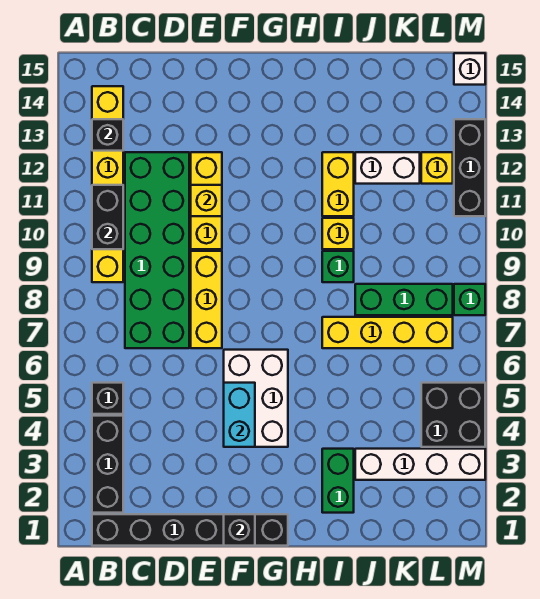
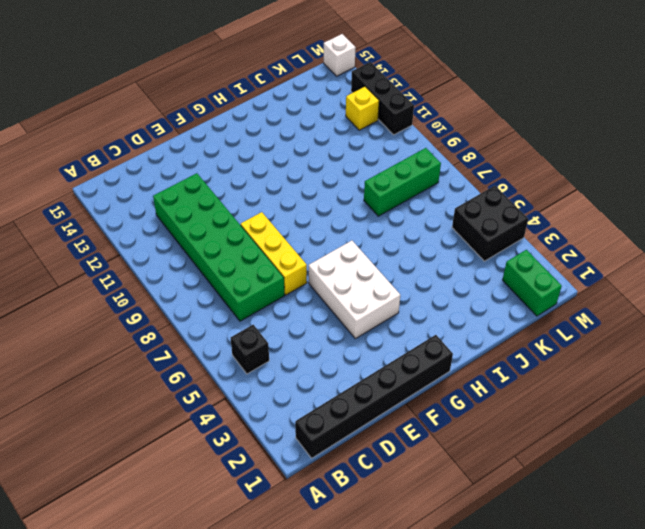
green brick L1:L2 level 1 -> green brick I2:I3 level 1
none -> black brick B2:B4 level 1
none -> yellow brick B9:B14 level 1
none -> yellow brick E10:E12 level 1

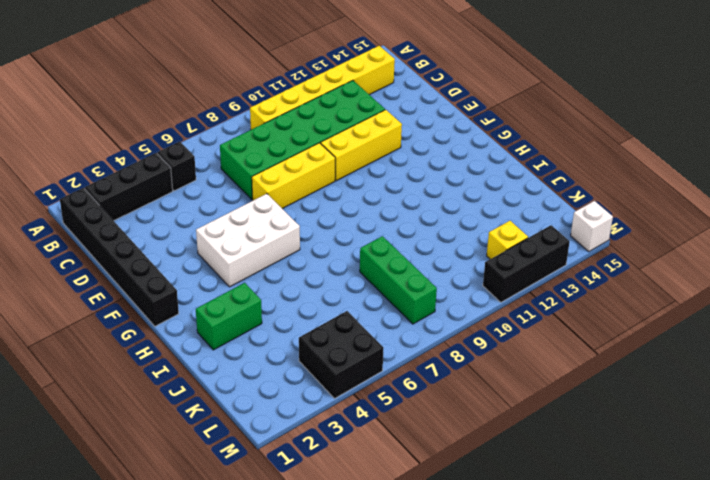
none -> yellow brick I7:L7 level 1
none -> green brick I9 level 1
none -> yellow brick I10 level 1

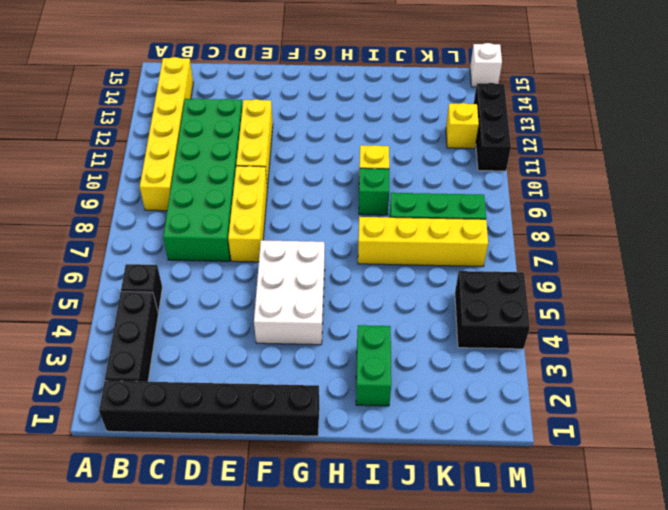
none -> yellow brick I11:I12 level 1
none -> white brick J3:M3 level 1
none -> white brick J12:K12 level 1

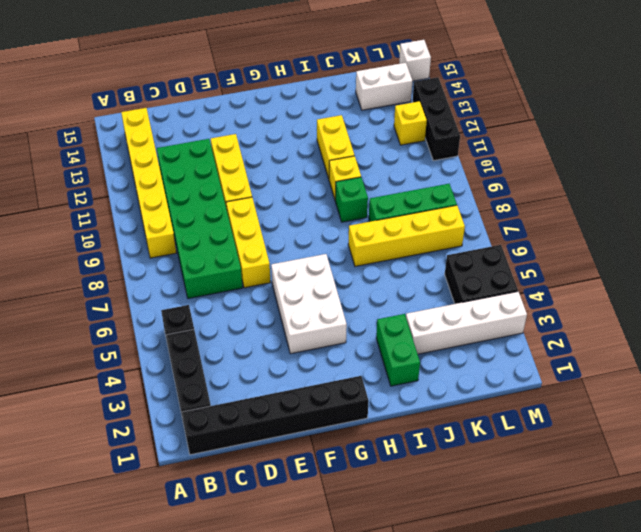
white brick K14:L14 level 1 -> white brick J12:K12 level 1
none -> green brick M8 level 1
none -> black brick B10:B11 level 2
none -> black brick B13 level 2

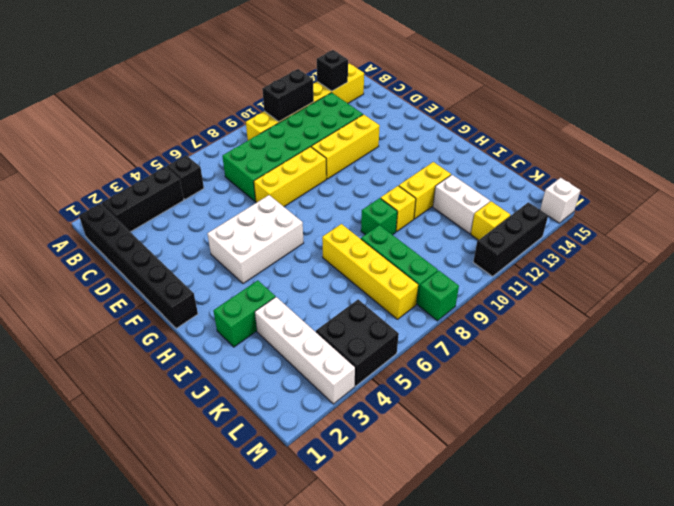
none -> yellow brick E11 level 2
none -> black brick F1 level 2
none -> cyan brick F4:F5 level 2

